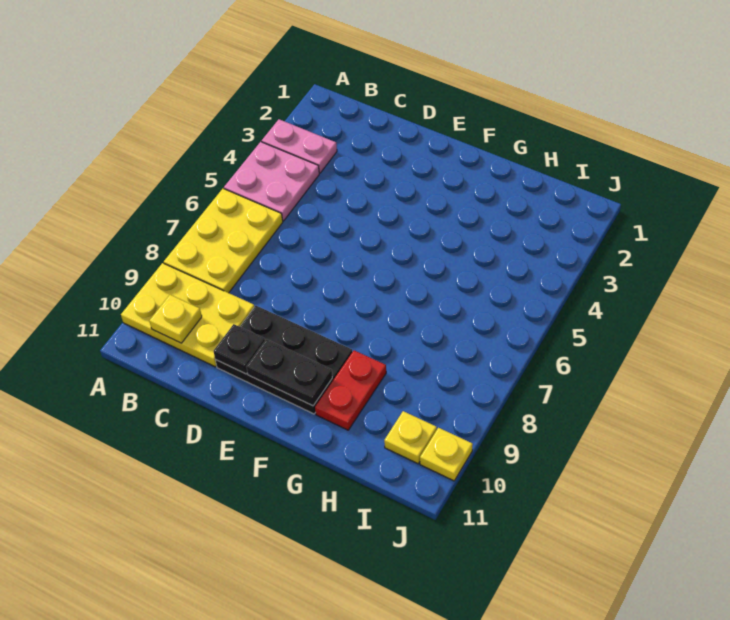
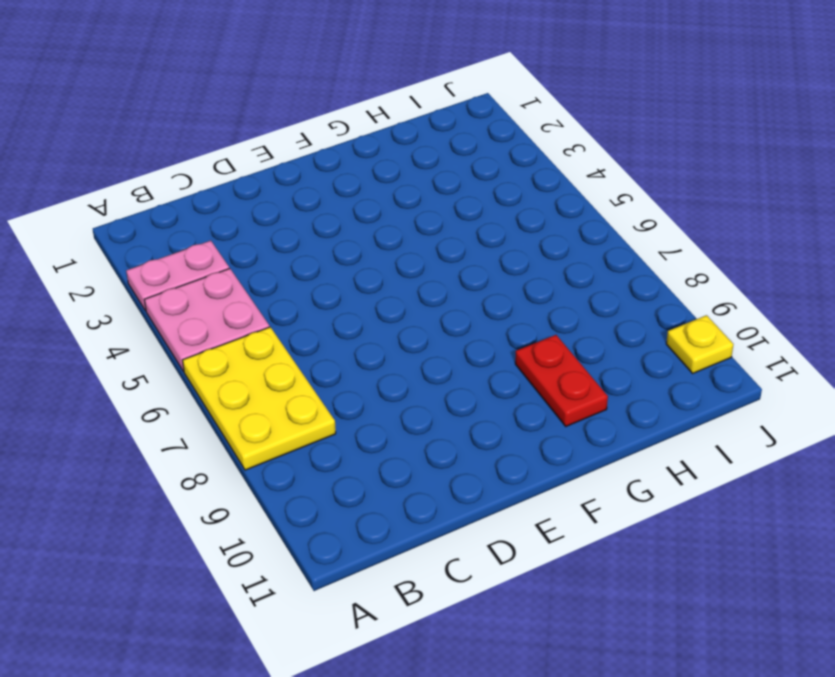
none -> yellow plate A9:C10 level 1
none -> black plate D9:F10 level 1

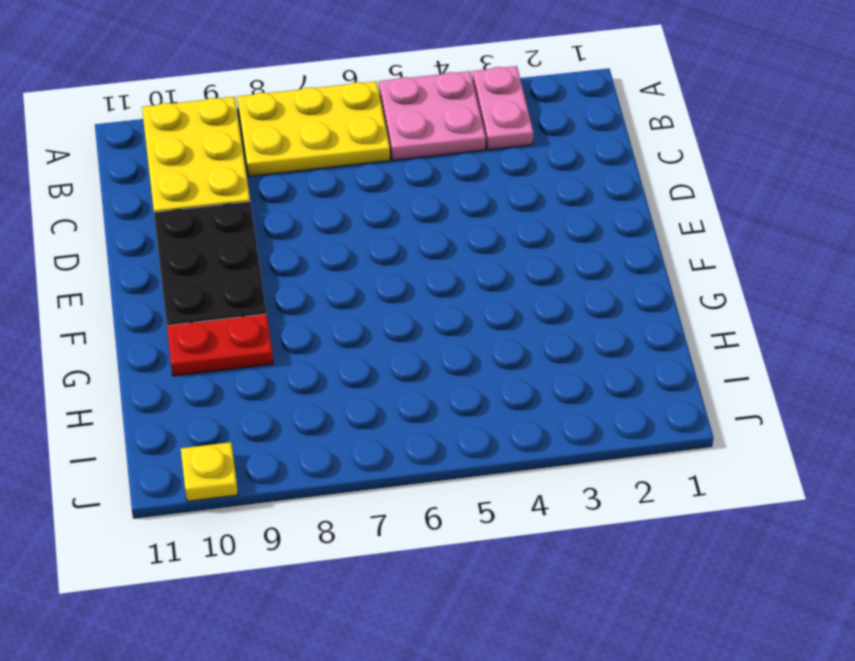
none -> yellow plate I10 level 1
none -> yellow plate B10 level 2

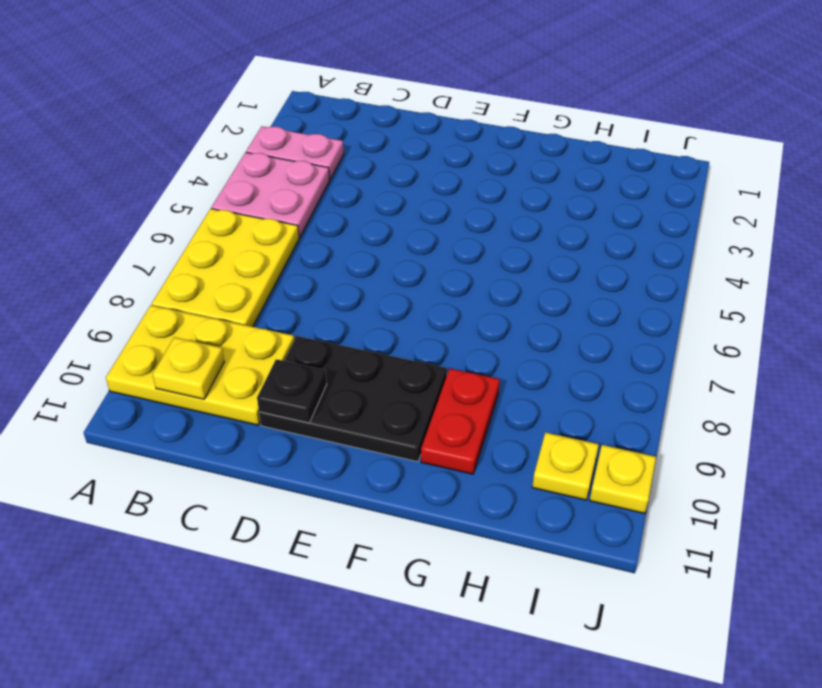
none -> black plate E10:F10 level 2

